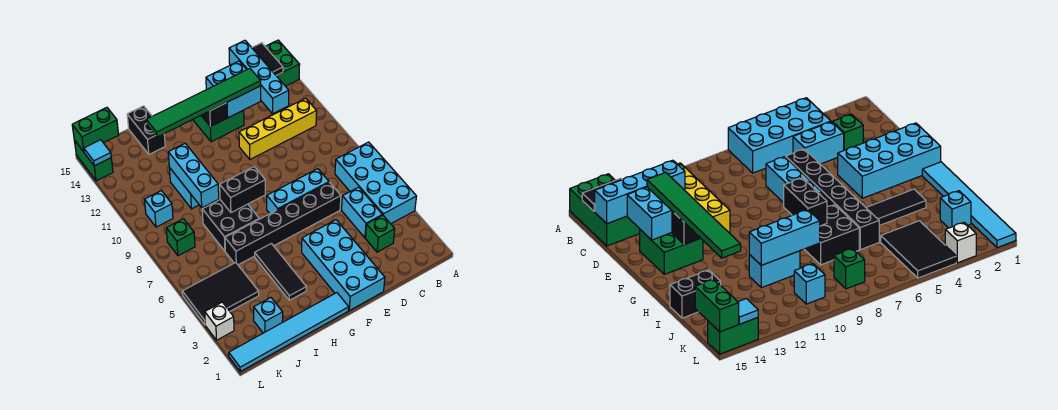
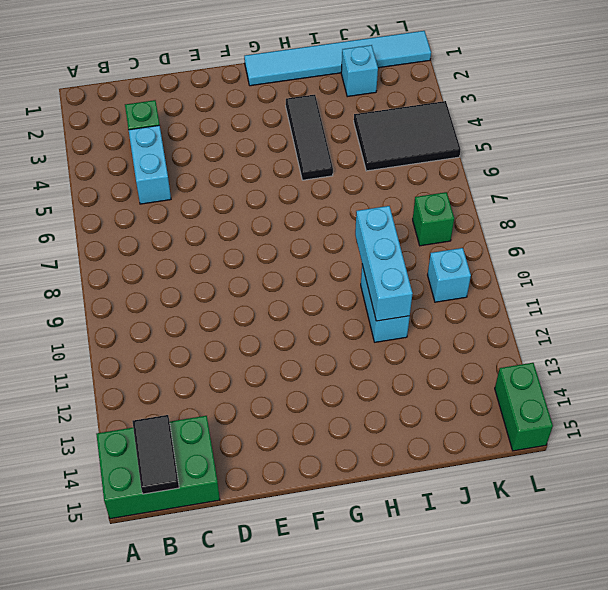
none -> cyan brick A4:B7 level 1
none -> yellow brick B11:E11 level 1
none -> black brick D6:I6 level 1

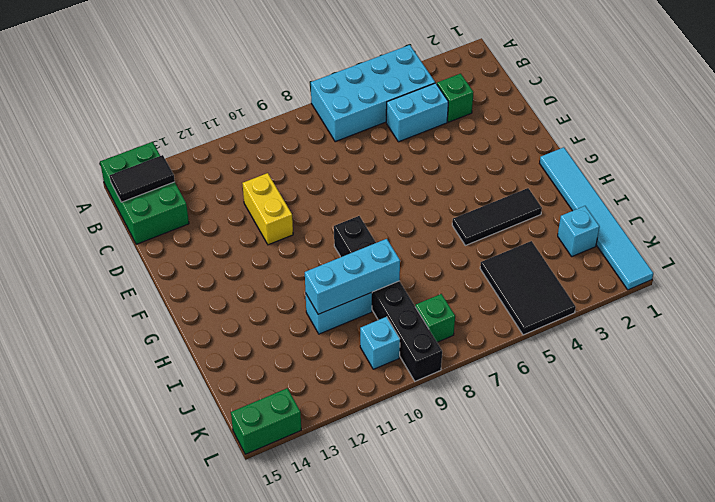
yellow brick D11:E11 level 1 -> yellow brick B11:E11 level 1
black brick G9:L9 level 1 -> black brick D6:I6 level 1
none -> cyan brick D7:F7 level 1
none -> cyan brick E1:F4 level 1
none -> green brick E13:F14 level 1

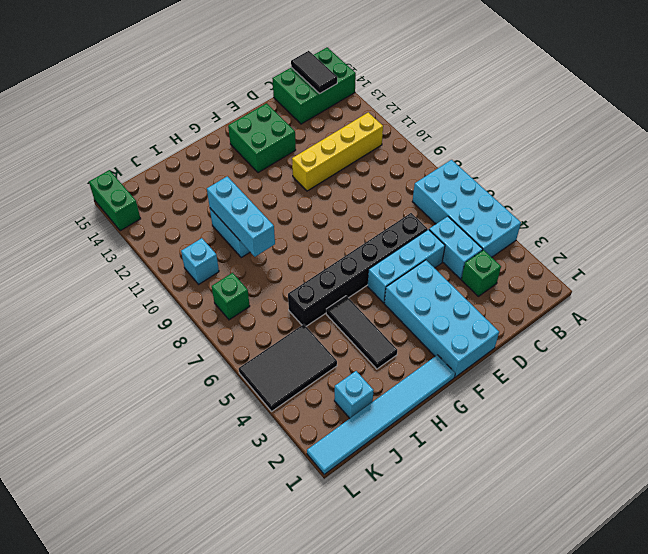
cyan brick D5:F5 level 1 -> cyan brick D7:F7 level 1
none -> black brick H7:I8 level 1
none -> black brick I14:I15 level 1
none -> white brick L3 level 1

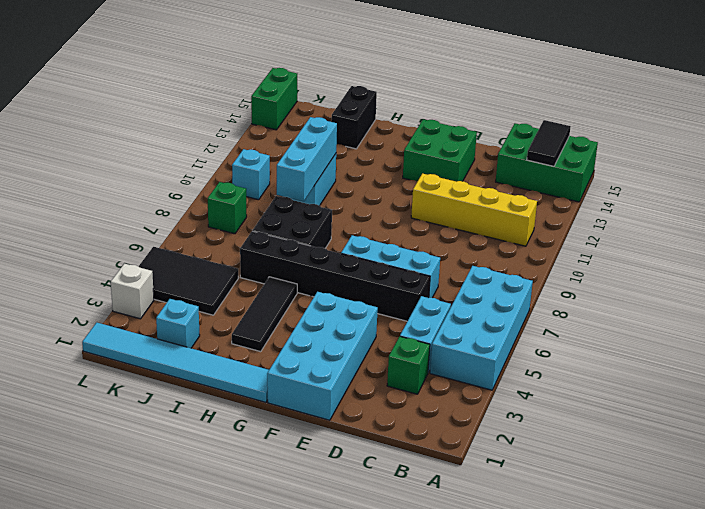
none -> cyan brick C12:C15 level 2
none -> cyan brick D13:E14 level 2
none -> black brick F13 level 2

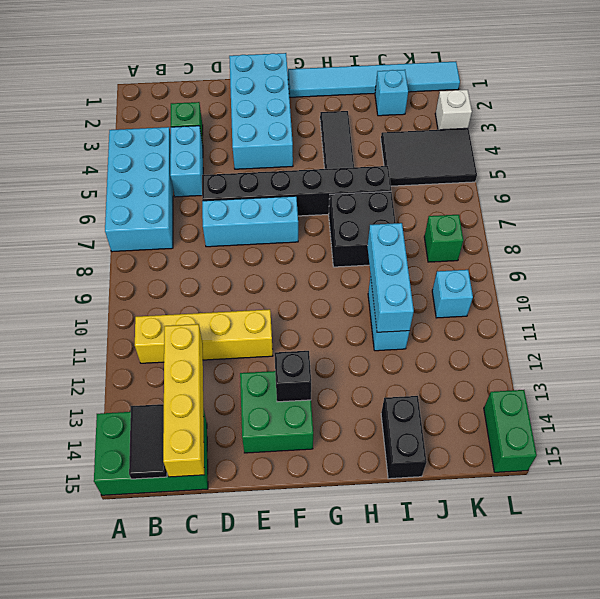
yellow brick C12:C15 level 2 -> cyan brick C12:C15 level 2
none -> cyan brick D13:E14 level 2
none -> black brick G8:H8 level 2
none -> green brick K15:L15 level 2

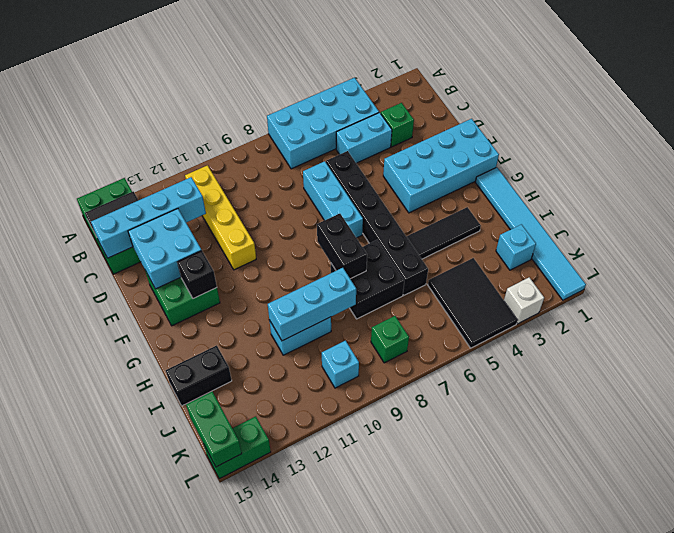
none -> cyan tile L14 level 2
none -> green tile D13:I13 level 3

